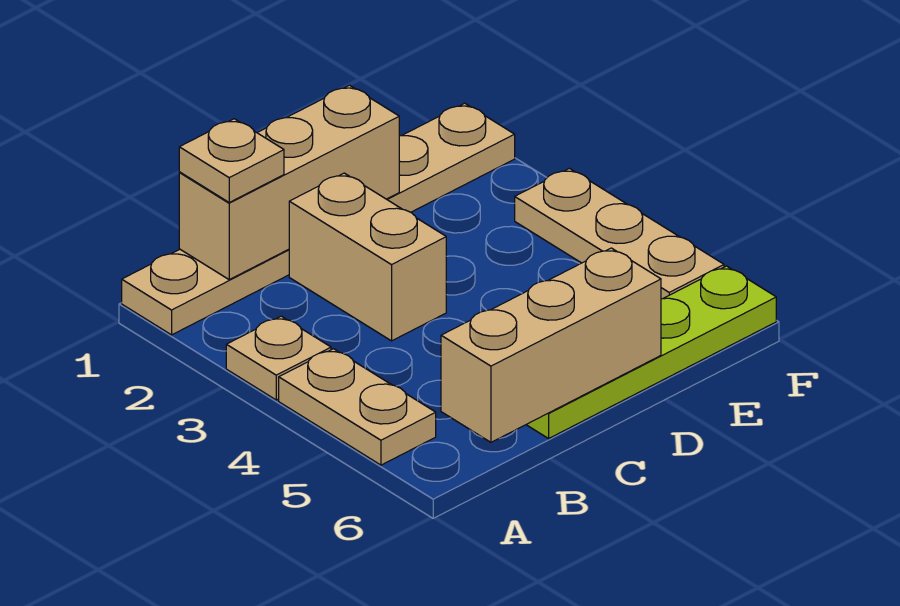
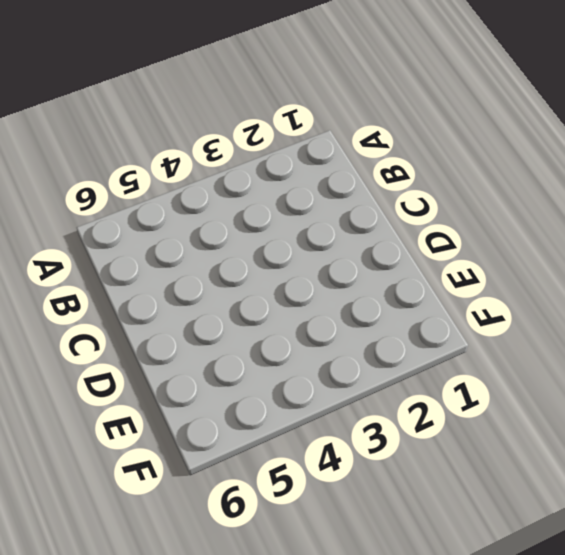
none -> tan plate A1:F1 level 1
none -> tan plate A3 level 1

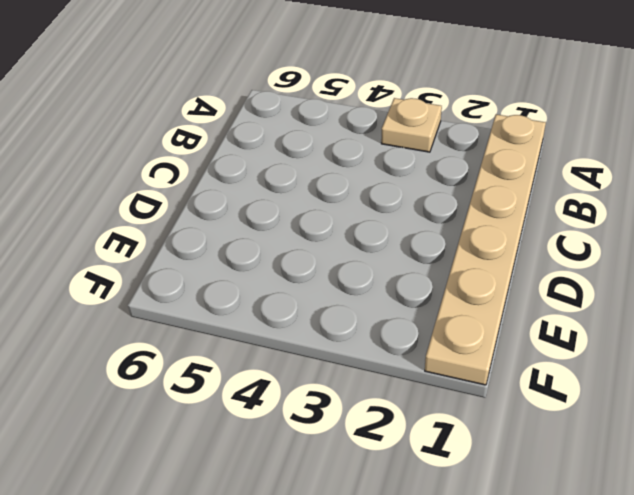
none -> tan plate A4:A5 level 1
none -> tan brick C2:C3 level 1

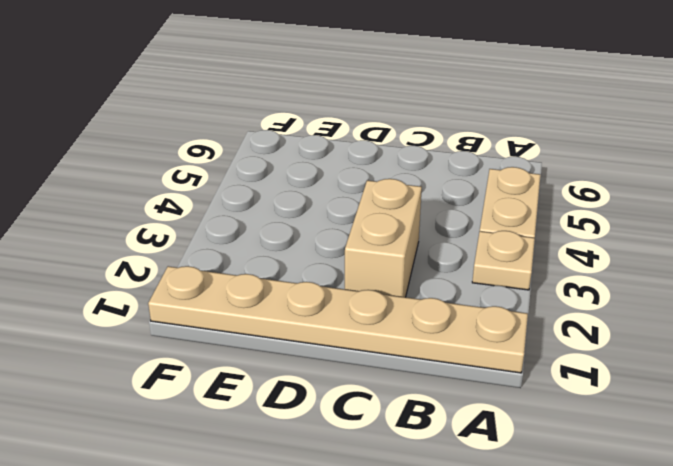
none -> lime plate C6:F6 level 1
none -> tan plate F3:F5 level 1

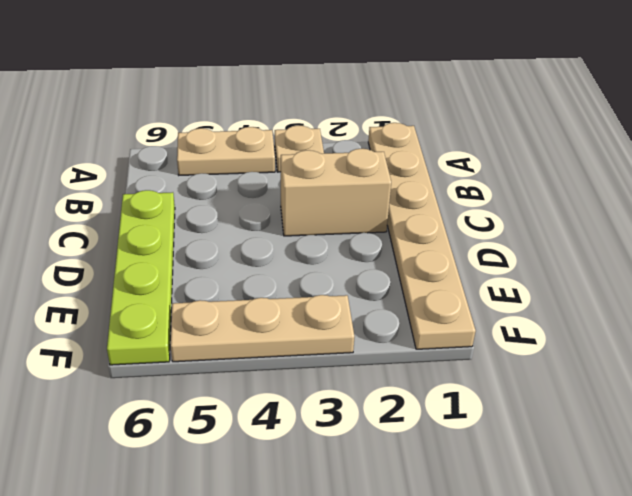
none -> tan brick B1:D1 level 2
none -> tan brick B6:D6 level 2

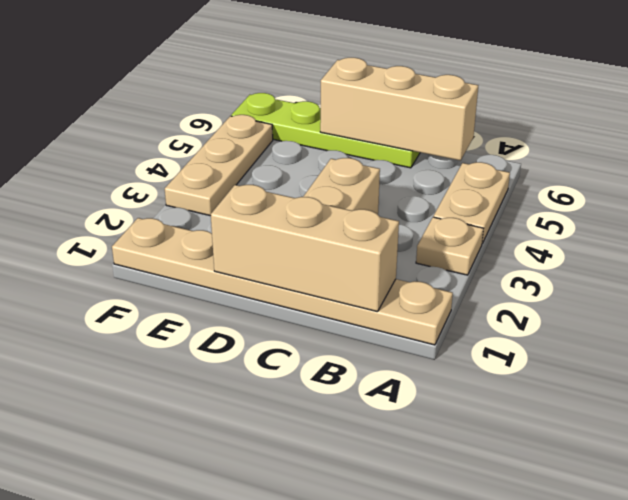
none -> tan plate B1 level 3

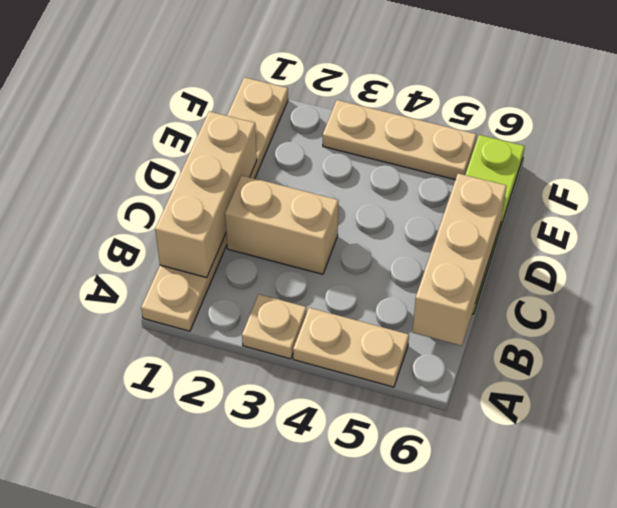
none -> tan plate B1 level 3

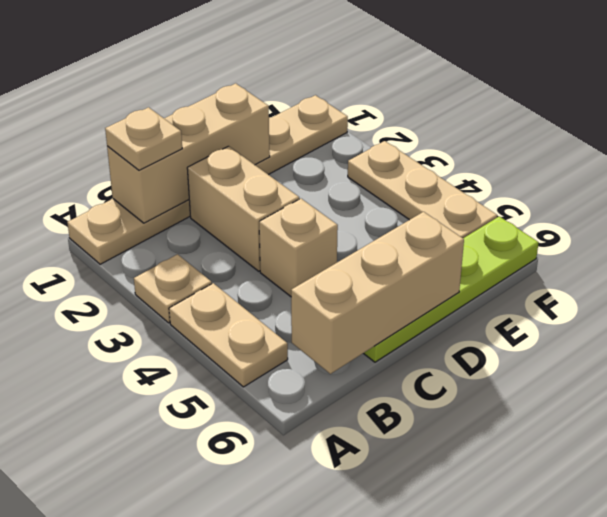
tan brick C4 level 1 -> none

